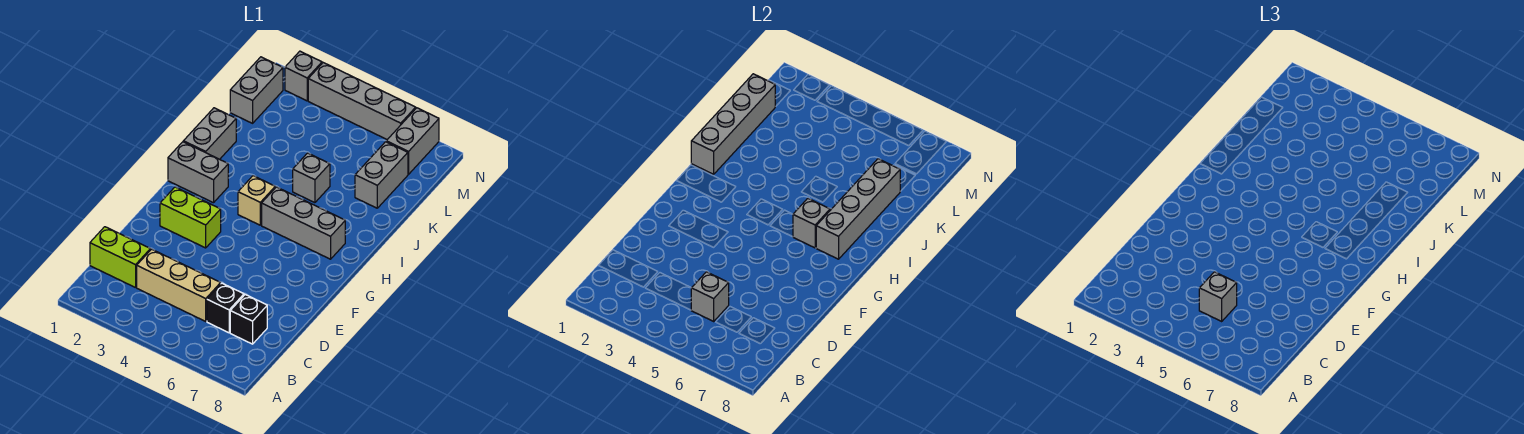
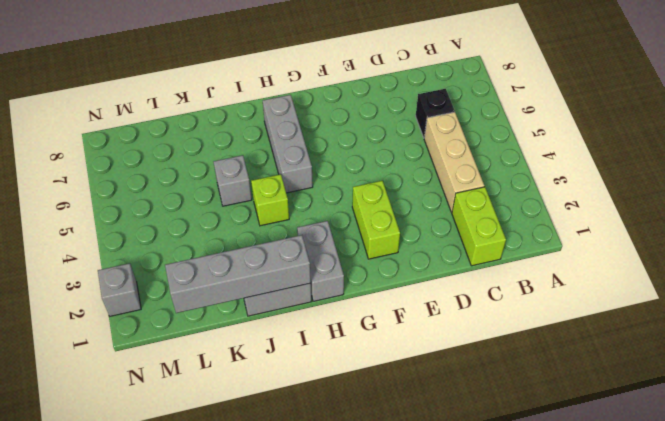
lime brick I4 level 1 -> none
none -> black brick C7 level 1
none -> tan brick H4 level 1
none -> grey brick K7:L7 level 1

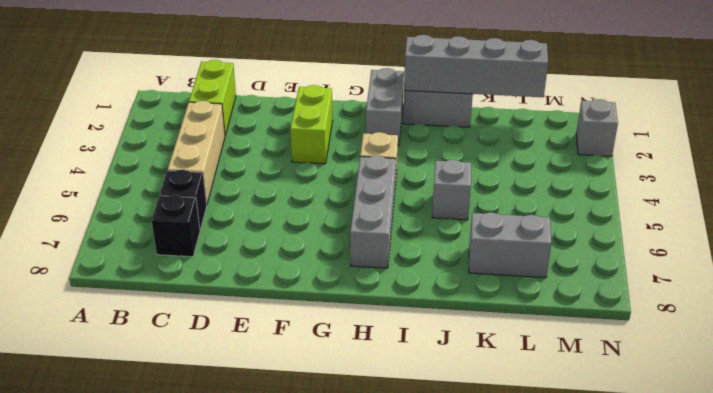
none -> grey brick L1:M1 level 1
none -> grey brick M7:N7 level 1
none -> grey brick N3:N6 level 1

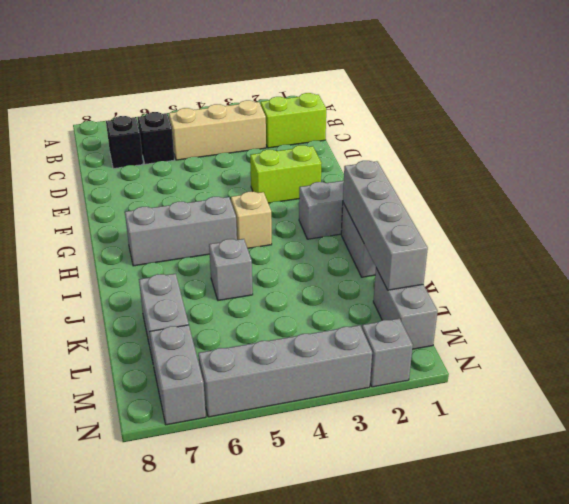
none -> grey brick C5 level 2
none -> grey brick H6 level 2
none -> grey brick H7:K7 level 2

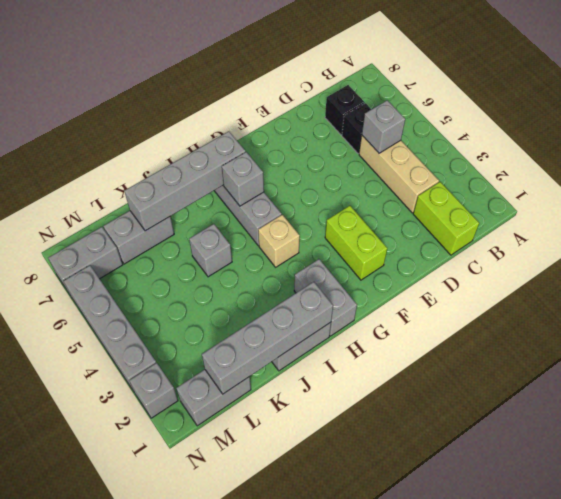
none -> grey brick C5 level 3

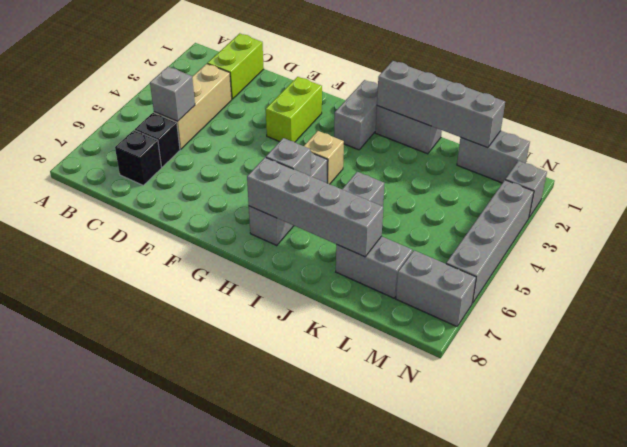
none -> grey brick C5 level 3

